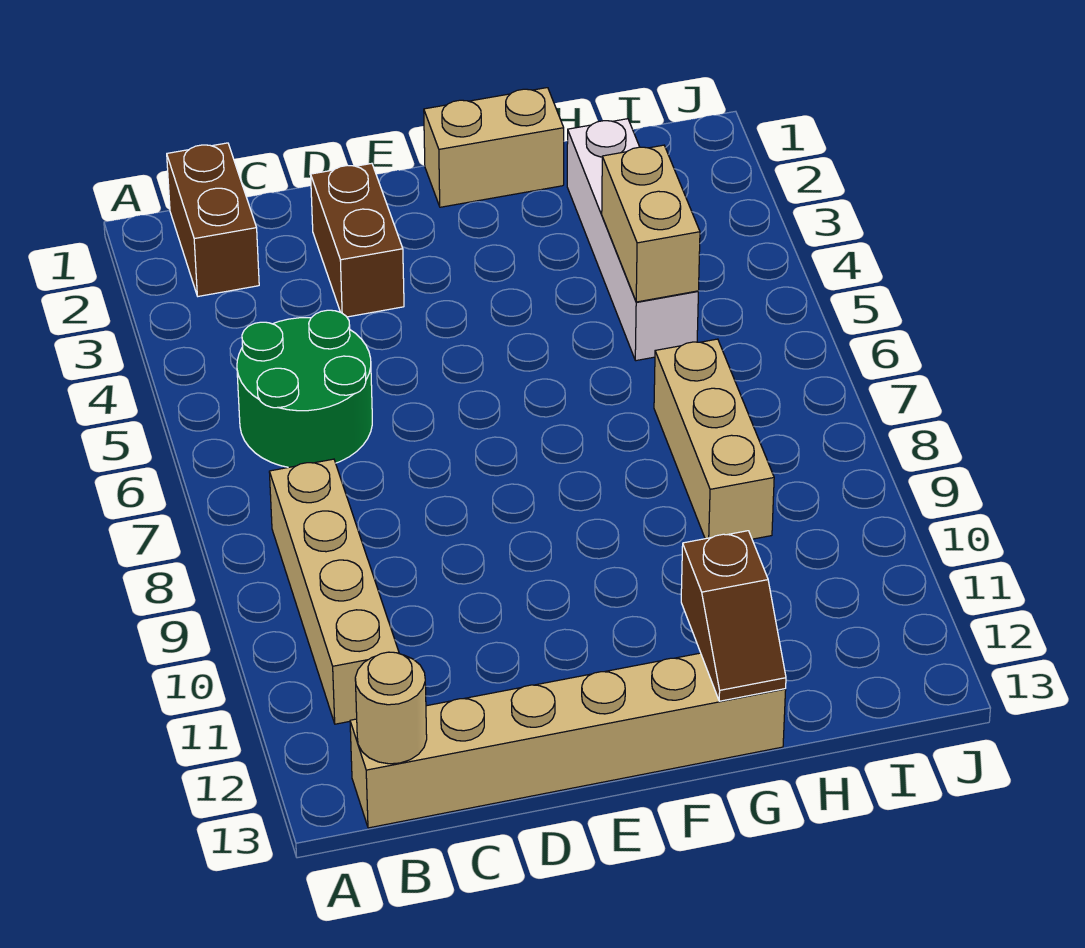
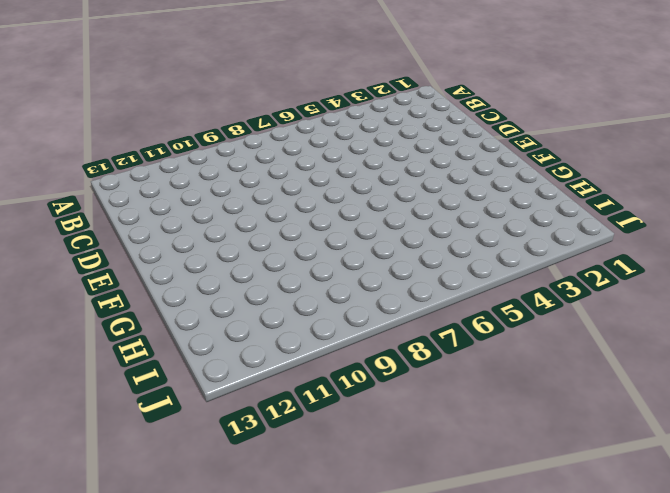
none -> brown brick B1:B2 level 1
none -> green round brick B5:C6 level 1

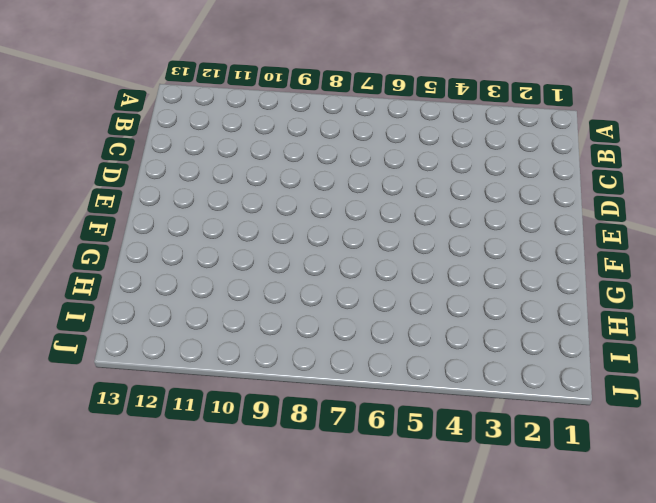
none -> brown brick B1:B2 level 1
none -> green round brick B5:C6 level 1

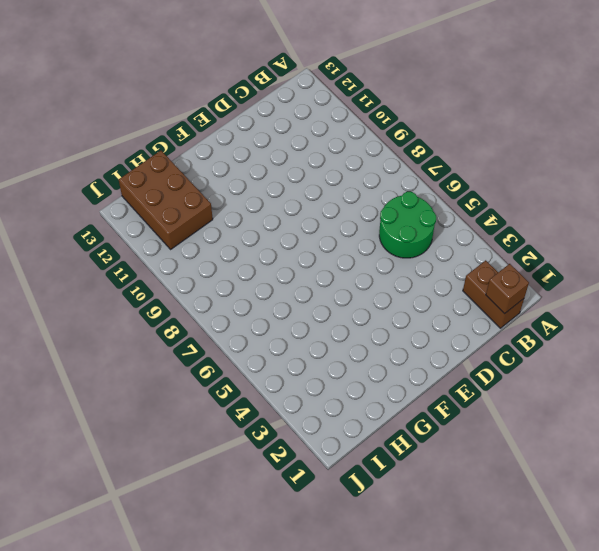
brown brick B1 level 2 -> none
brown brick H11:I13 level 1 -> none
none -> tan brick B8:B11 level 1
none -> tan brick B13:G13 level 1

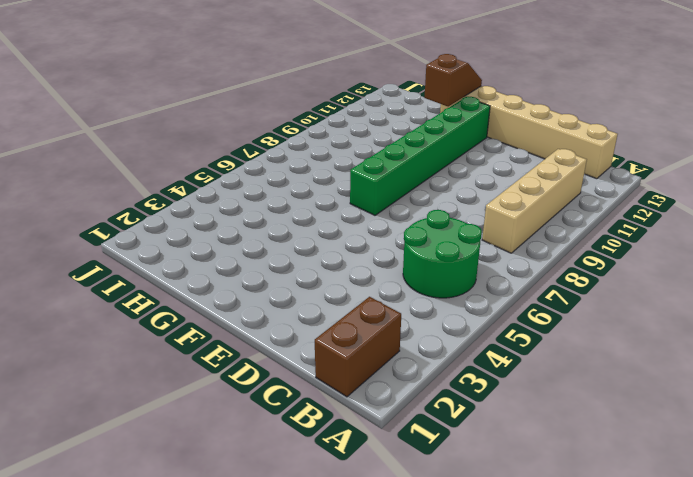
green brick F7:F12 level 1 -> none
none -> brown brick D2:D3 level 1
none -> tan brick F1:G1 level 1

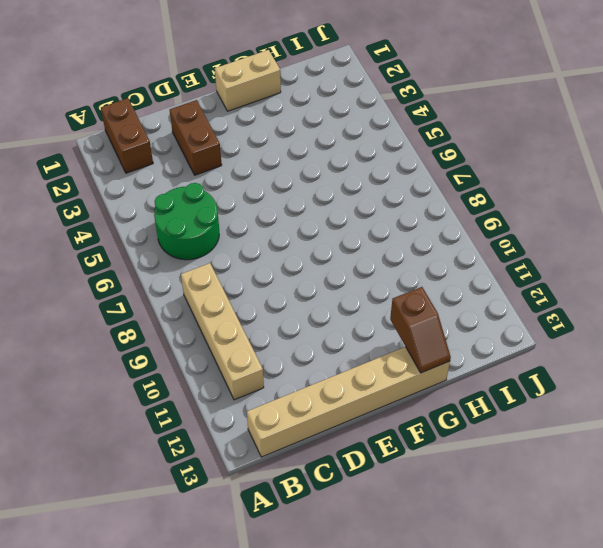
none -> white brick H2:H5 level 1
none -> tan brick H7:H9 level 1

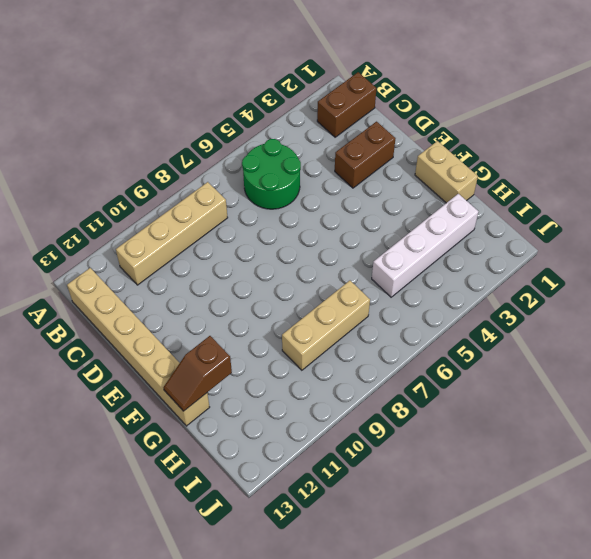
none -> tan round brick B13 level 2
none -> tan brick H4:H5 level 2

